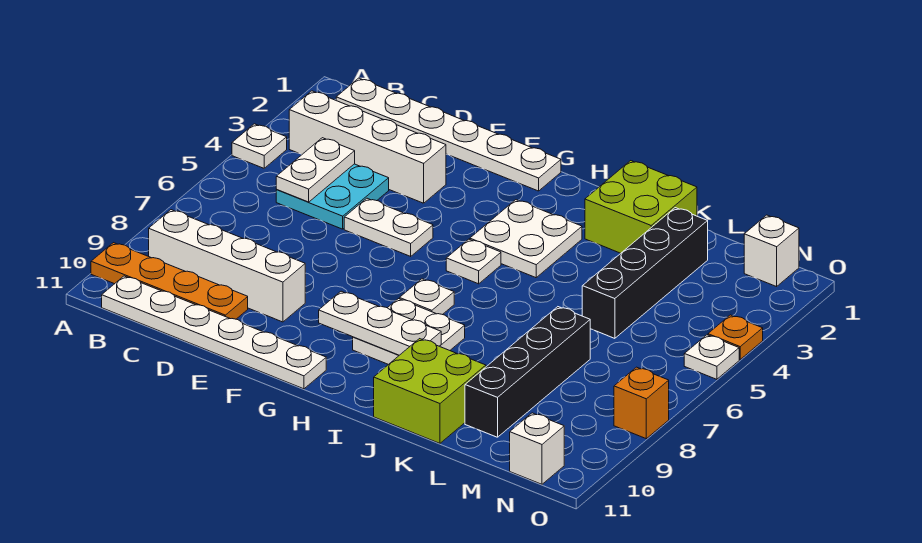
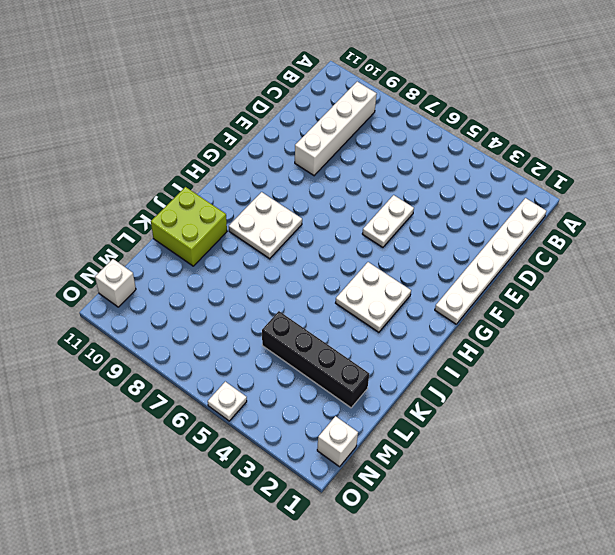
none -> white plate A4 level 1
none -> orange plate A10:D10 level 1
none -> white brick B3:E3 level 1

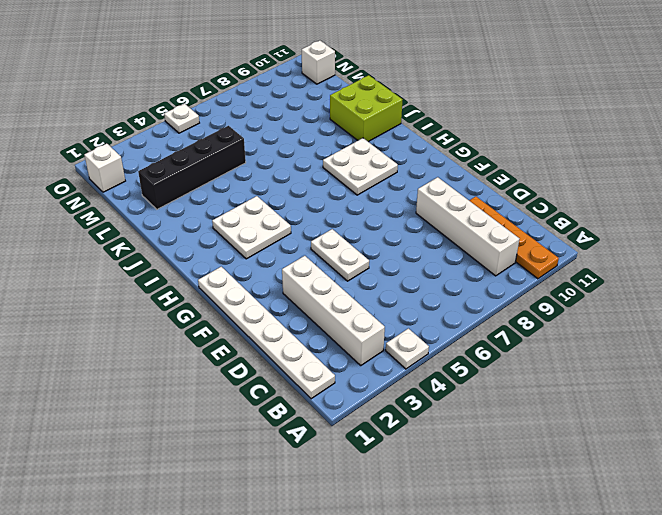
none -> white plate B11:G11 level 1
none -> cyan plate C4:D5 level 1
none -> white plate H5 level 1

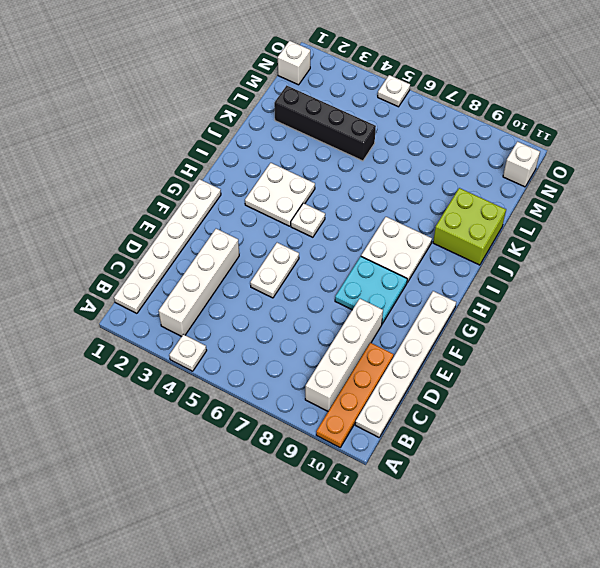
cyan plate F8:G9 level 1 -> cyan plate C4:D5 level 1
none -> white plate H7 level 1
none -> lime brick J1:K2 level 1
none -> black brick L7:L10 level 1

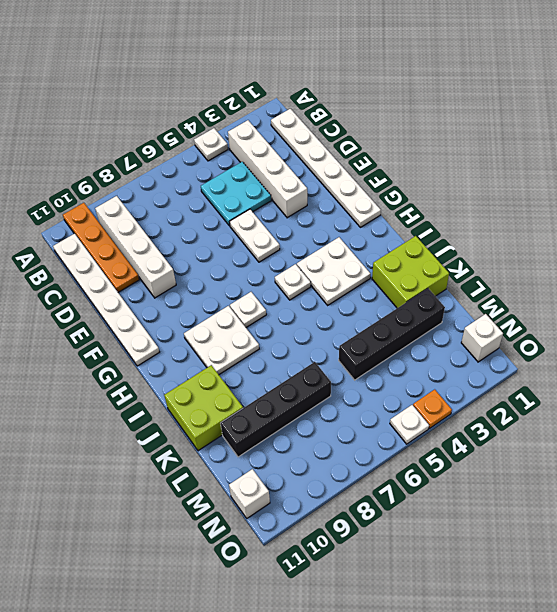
none -> orange brick O8 level 1
none -> white plate C4:C5 level 2
none -> white plate G9:I9 level 2

